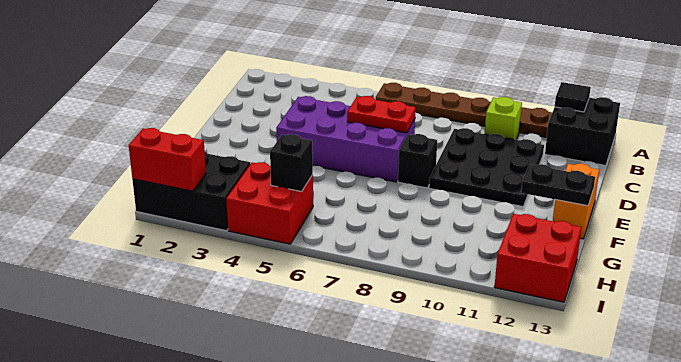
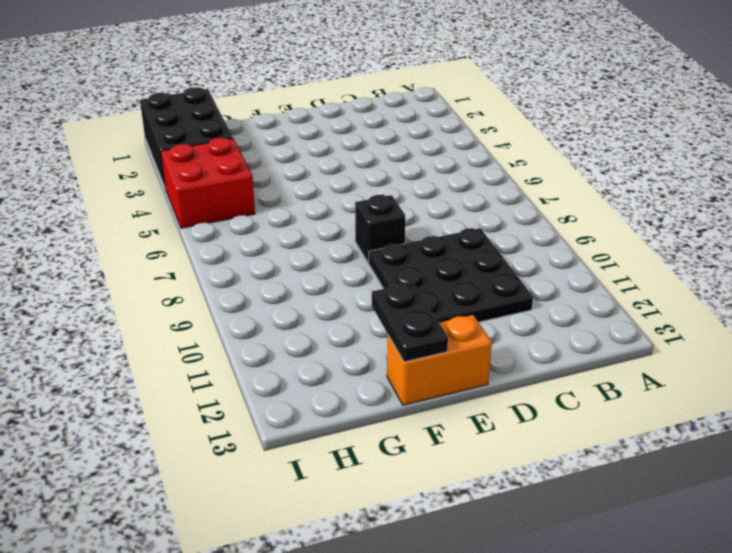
none -> brown plate A6:A11 level 1
none -> black brick A12:B13 level 1
none -> lime brick B10 level 1

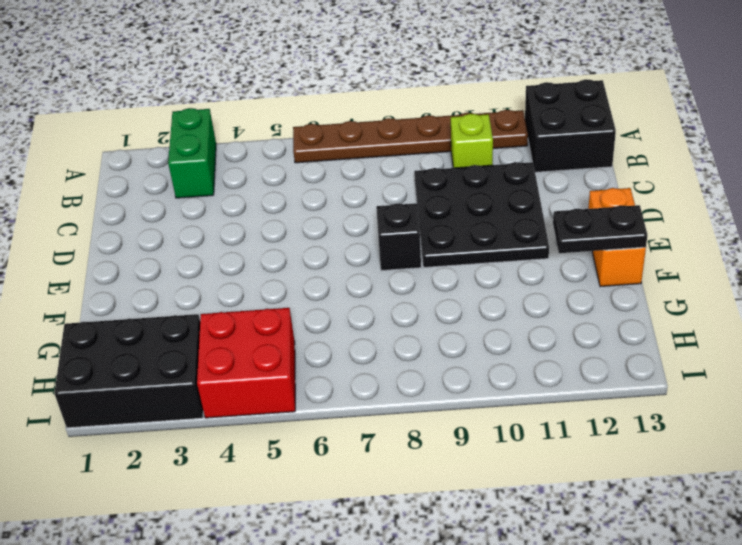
green brick A3:B3 level 1 -> none
none -> purple brick D4:E7 level 1
none -> red brick H12:I13 level 1
none -> black tile A12 level 2

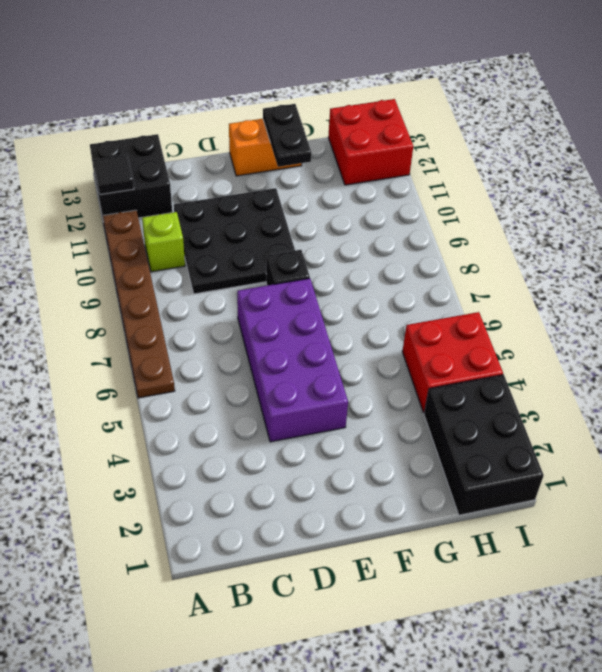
none -> red plate D6:D7 level 2
none -> black brick H5 level 2
none -> red brick I1:I2 level 2

